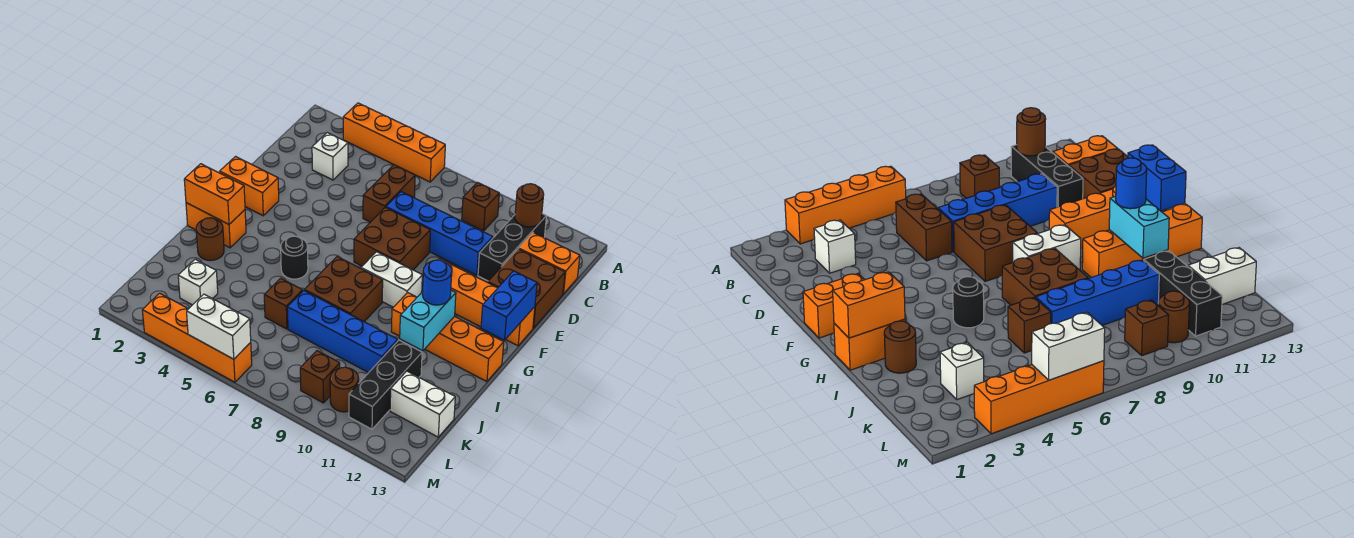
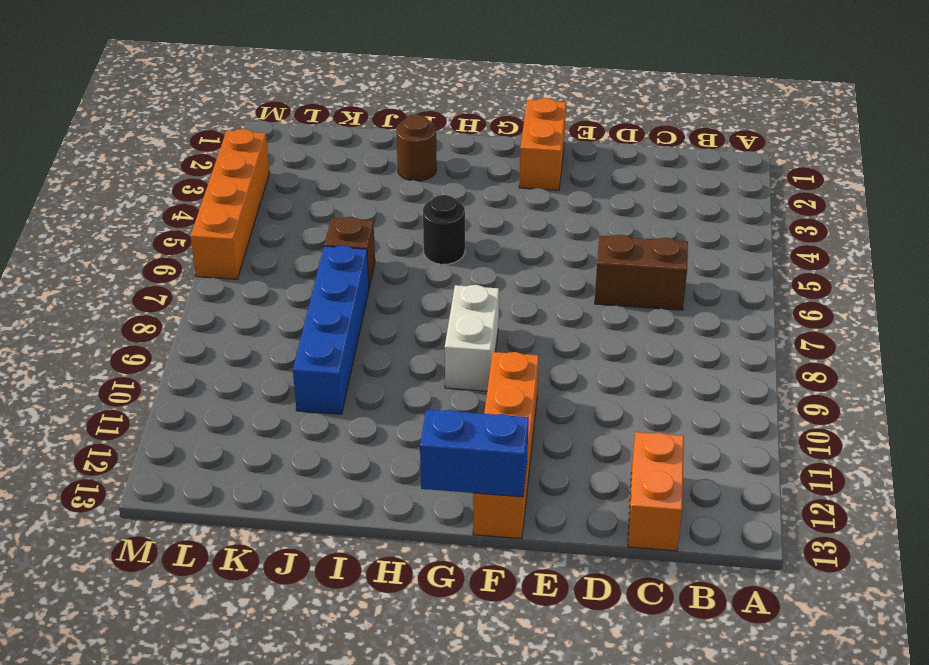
none -> orange brick A3:A6 level 1
none -> brown brick B9 level 1
none -> black brick B11:D11 level 1
none -> white brick C3 level 1

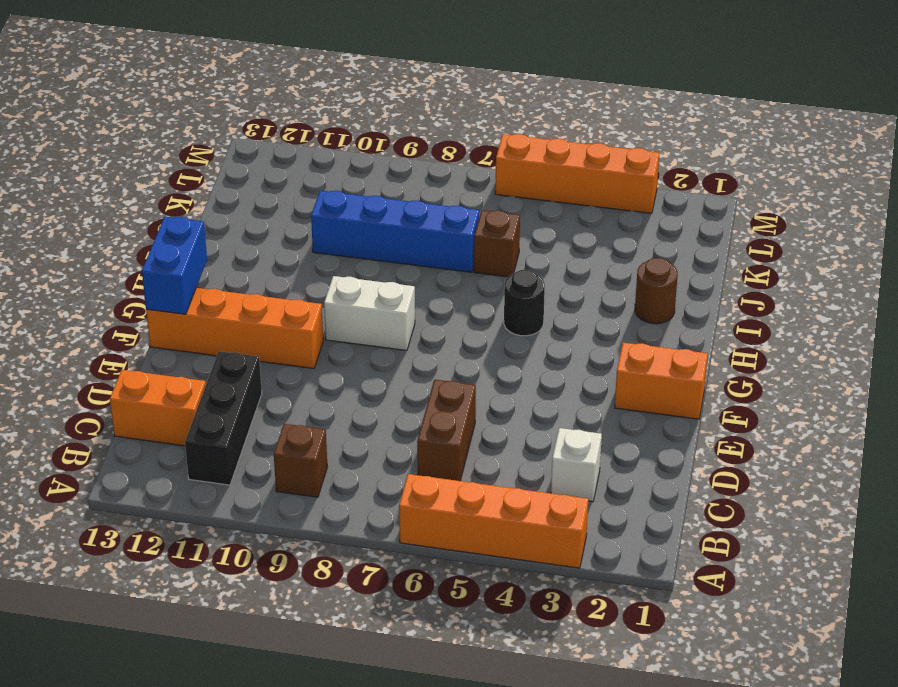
none -> blue brick D7:D10 level 1
none -> brown brick D12:E13 level 1
none -> brown brick E7:F8 level 1
none -> orange brick H1:H2 level 1

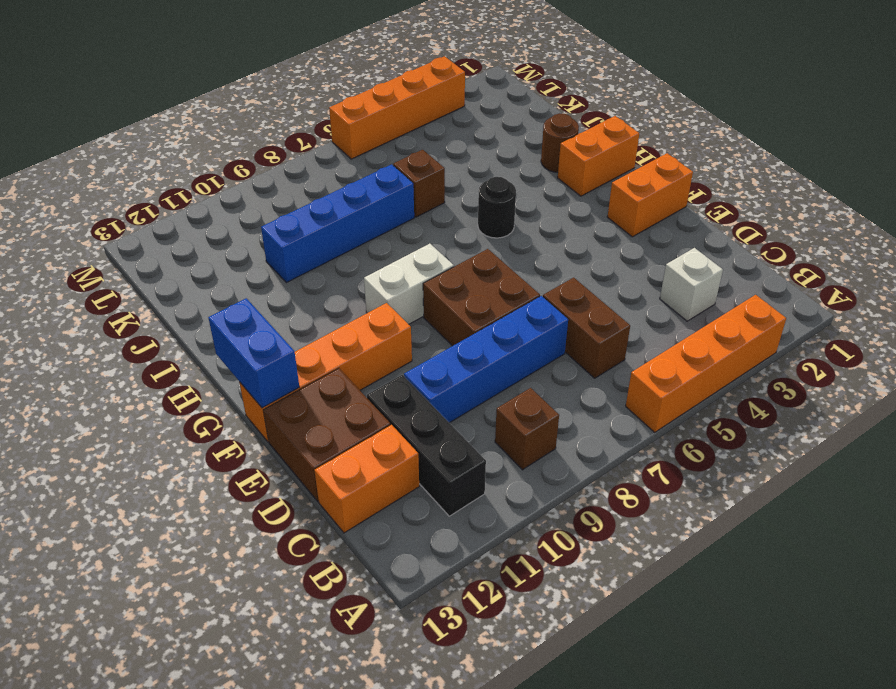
none -> brown brick H7:I8 level 1
none -> orange brick H10:H13 level 1
none -> black brick J11:L11 level 1
none -> white brick K3 level 1

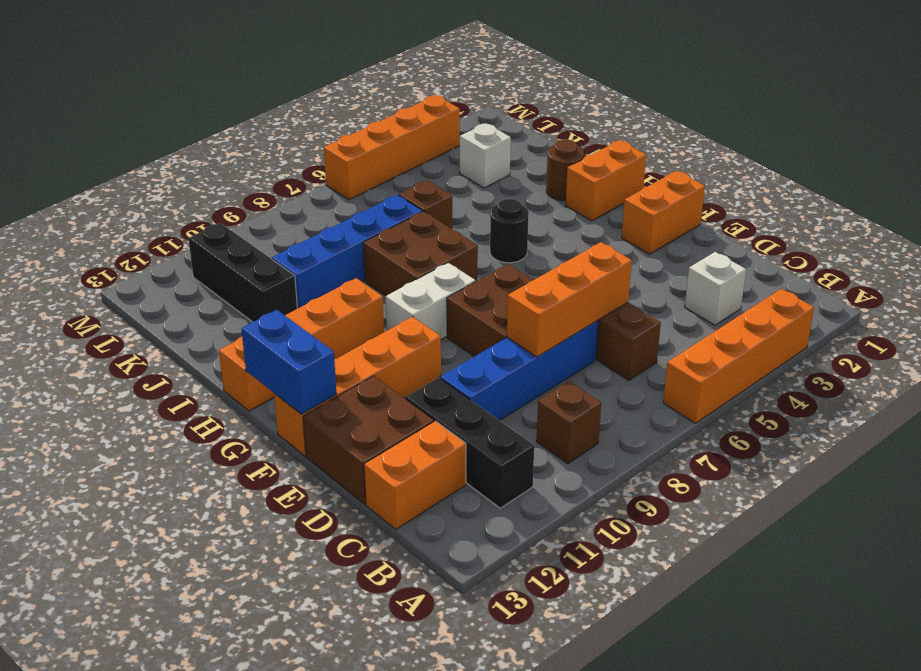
orange brick D6:D8 level 2 -> none
none -> white brick K12:K13 level 1
none -> brown brick L9 level 1
none -> brown round brick L10 level 1
none -> brown round brick B11 level 2

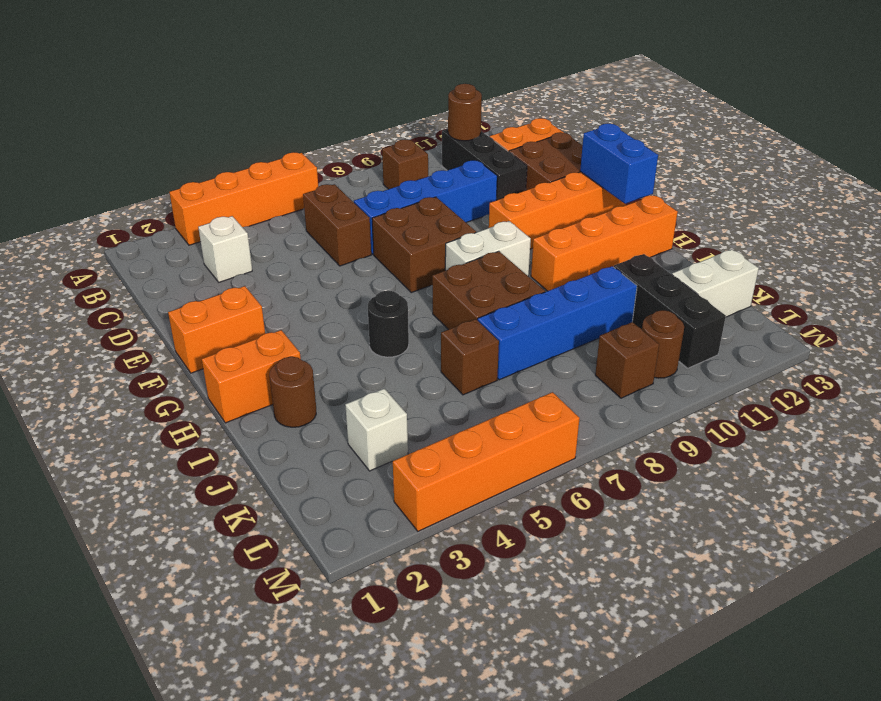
none -> orange brick H1:H2 level 2
none -> cyan brick H11:I11 level 2
none -> white brick M5:M6 level 2
none -> blue round brick H11 level 3

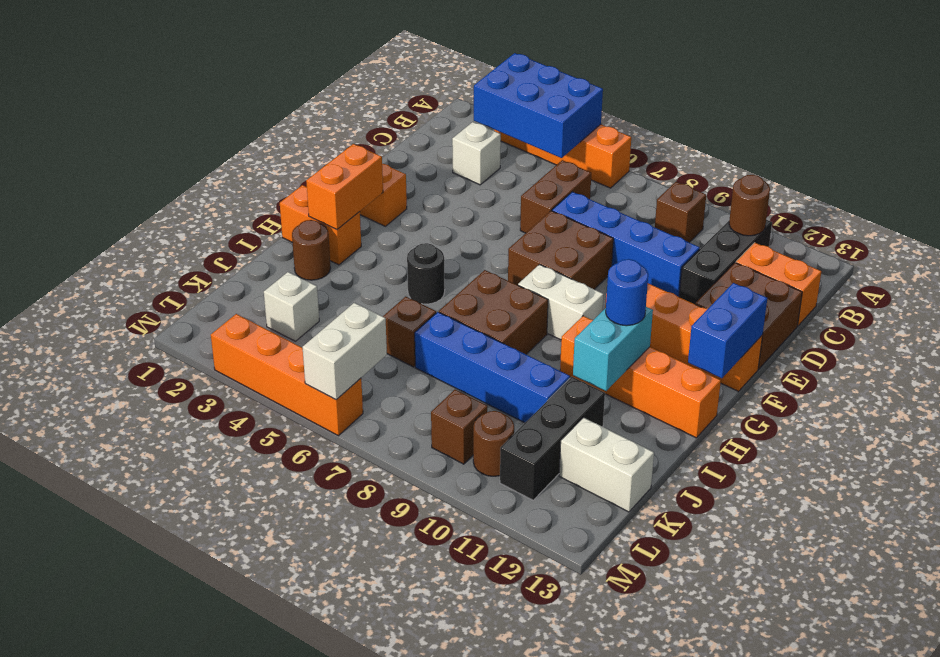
blue brick A3:B5 level 2 -> none
orange brick G2:H2 level 2 -> orange brick H1:H2 level 2
white brick L6:M6 level 2 -> white brick M5:M6 level 2

